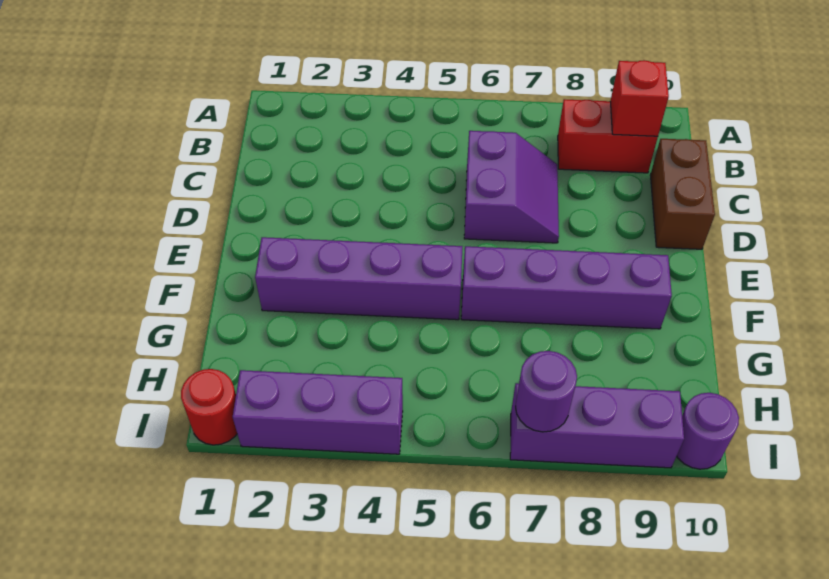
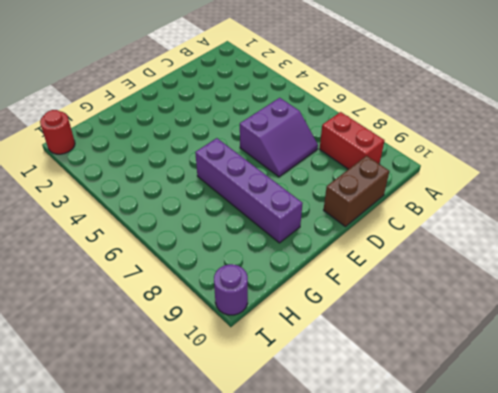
none -> purple brick F2:F5 level 1
none -> purple brick I2:I4 level 1

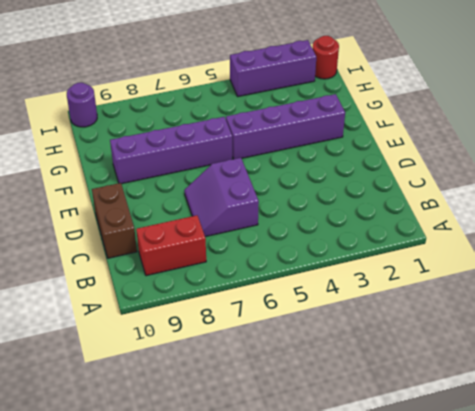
none -> purple brick I7:I9 level 1
none -> red brick B9 level 2

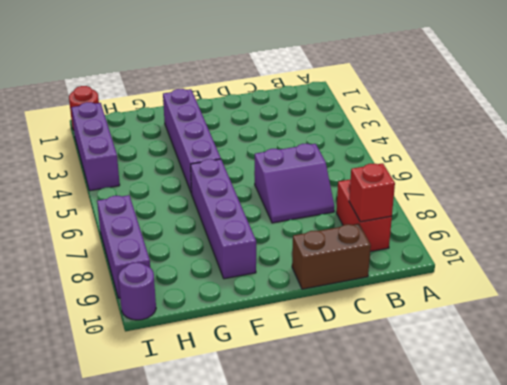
none -> purple round brick I7 level 2

